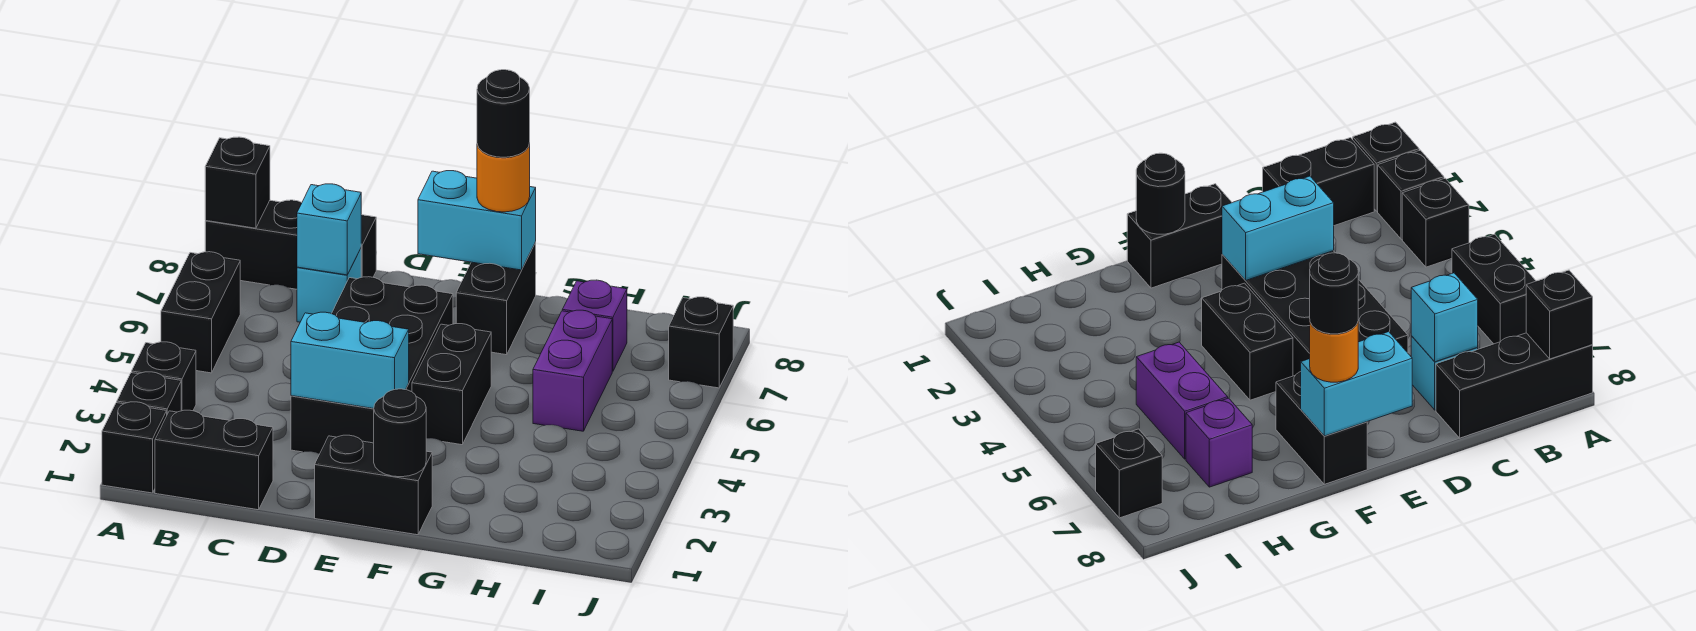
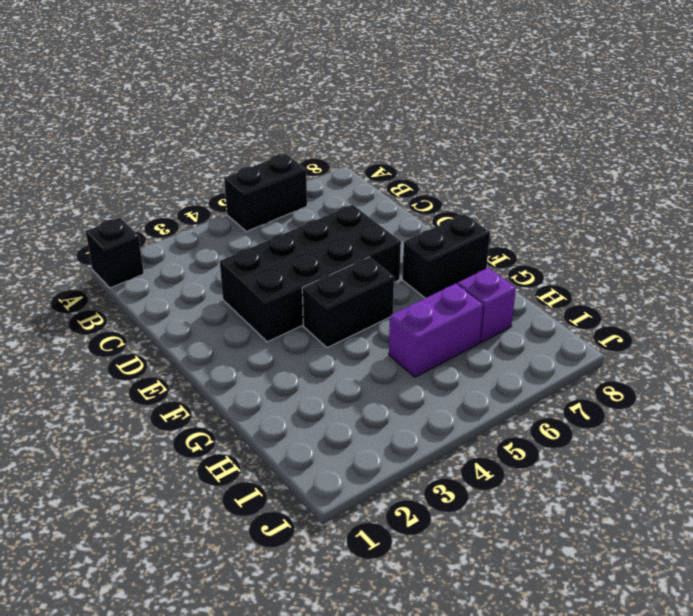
none -> black brick A2 level 1
none -> black brick A3 level 1
none -> black brick A8:C8 level 1

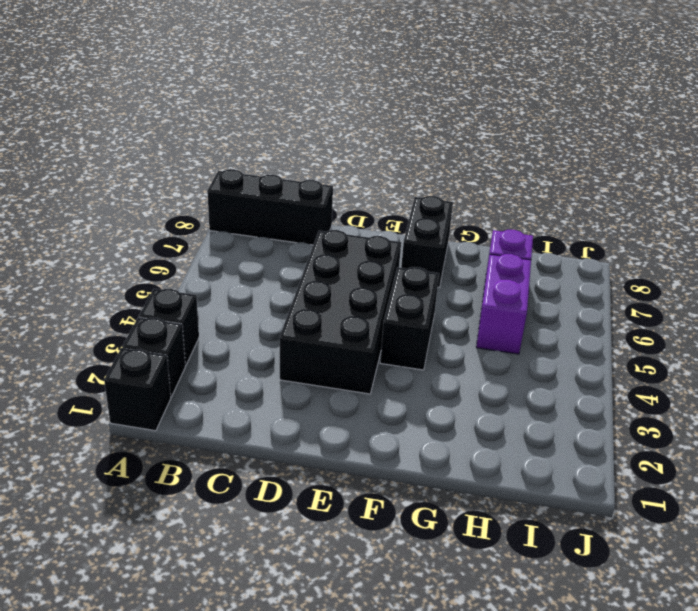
none -> black brick A5:A6 level 1
none -> black brick B1:C1 level 1
none -> cyan brick C7 level 1

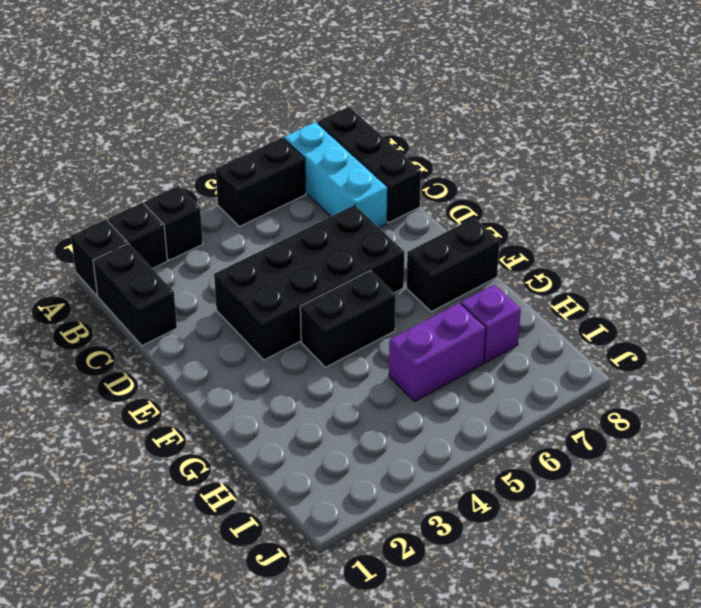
cyan brick A7:C7 level 1 -> cyan brick C7 level 1
none -> black brick E1:F1 level 1
none -> black brick J7 level 1
none -> black brick A8 level 2

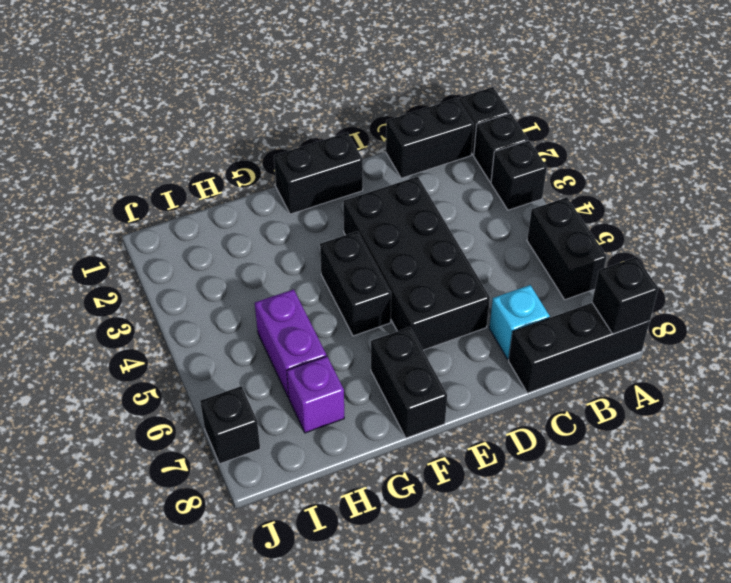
none -> cyan brick C7 level 2
none -> cyan brick D3:E3 level 2
none -> cyan brick E8:F8 level 2

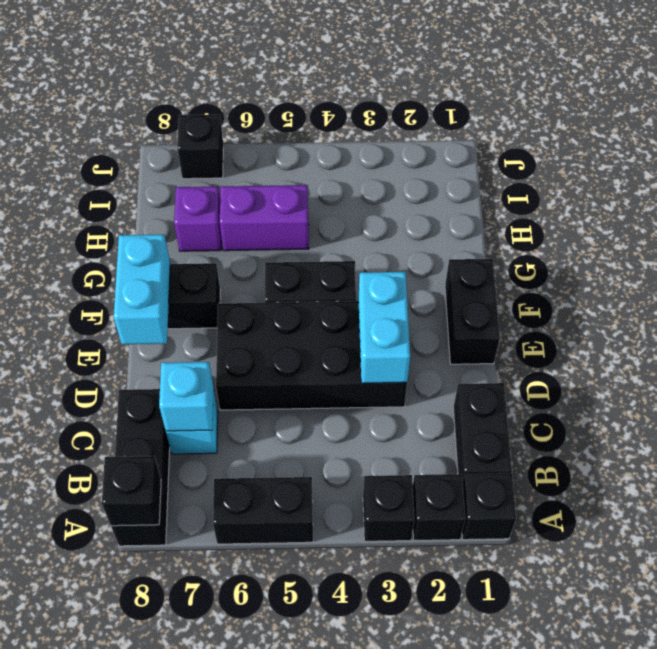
none -> black round brick F1 level 2
none -> orange round brick F8 level 3
none -> black round brick F8 level 4

